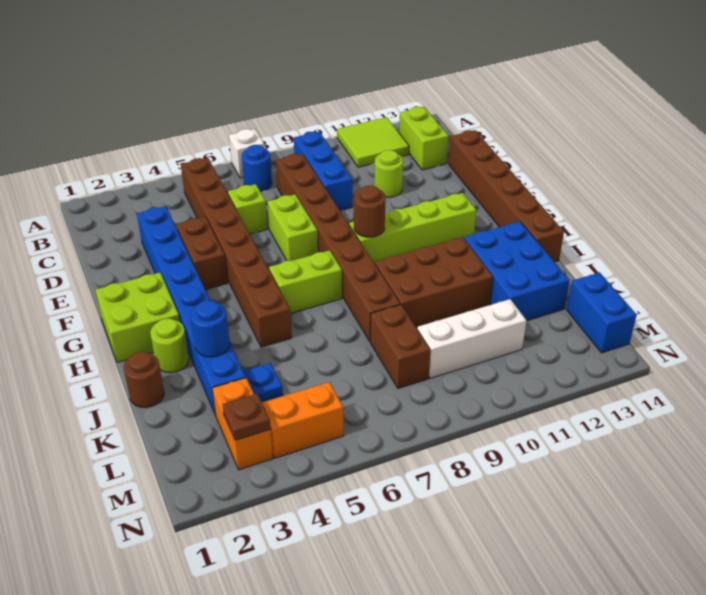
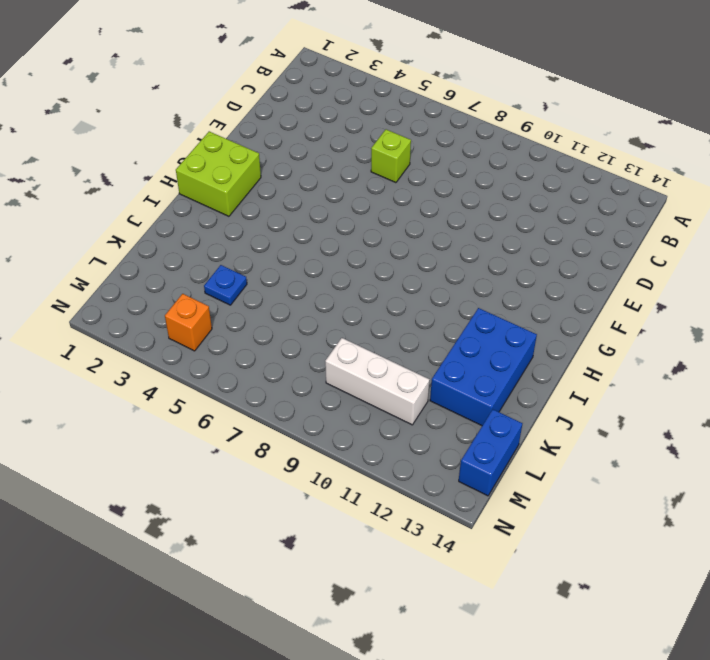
orange brick M4 level 1 -> orange brick M4:M5 level 1
none -> white brick A7 level 1
none -> lime tile A11:B12 level 1
none -> brown brick B5:I5 level 1

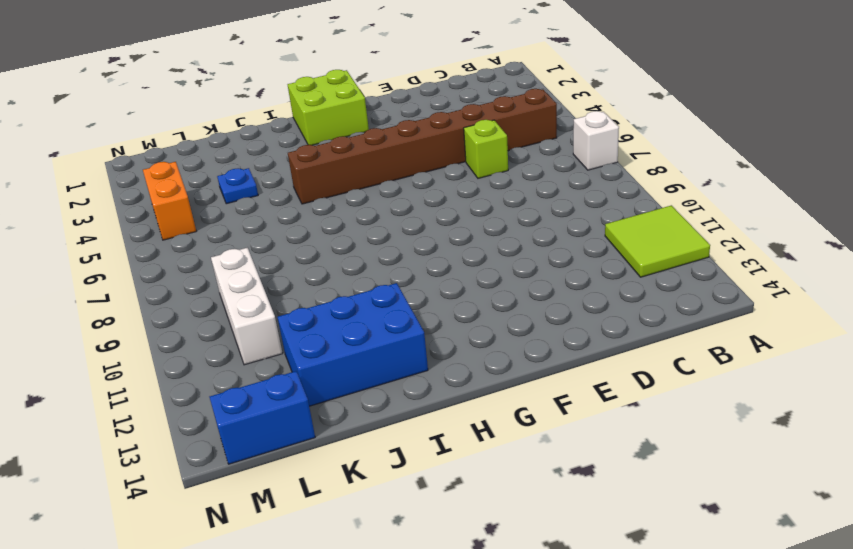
none -> blue round brick B7 level 1
none -> blue brick B9:D9 level 1
none -> lime brick B13:C13 level 1

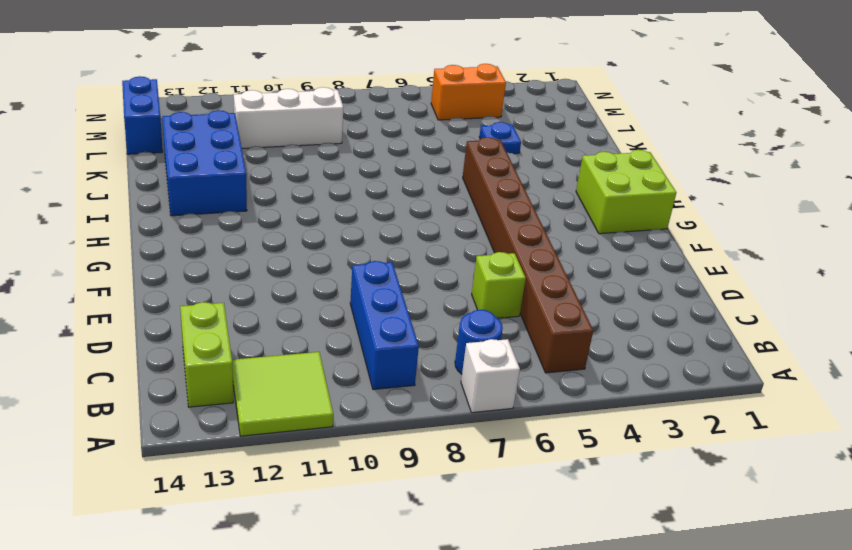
none -> brown brick C8:J8 level 1
none -> blue brick D3:K3 level 1
none -> lime round brick D11 level 1

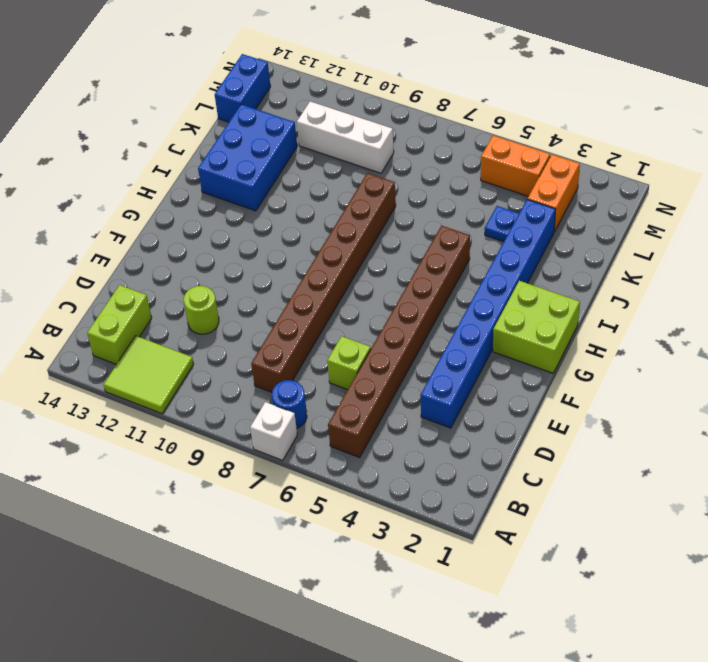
none -> blue brick B9:D9 level 1
none -> brown brick D14:I14 level 1
none -> brown brick E4:F4 level 1

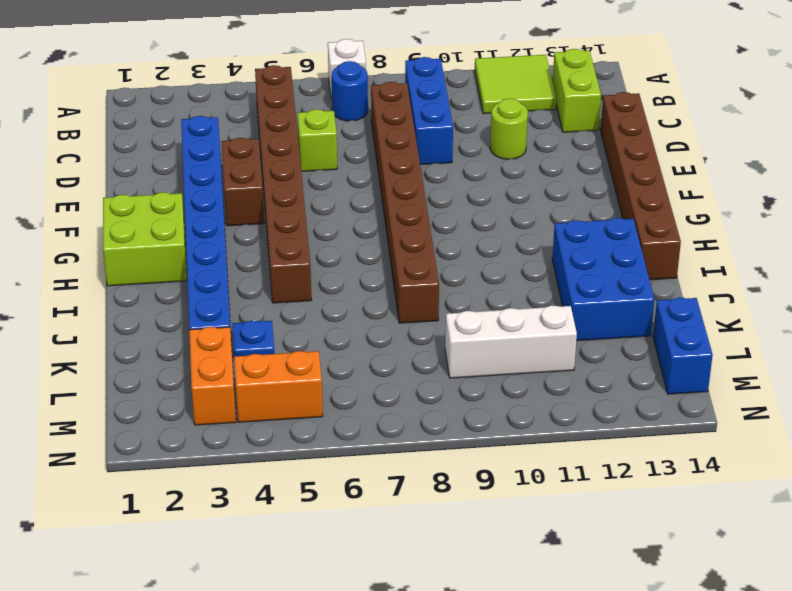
none -> lime brick E7:F7 level 1
none -> lime brick G9:G12 level 1
none -> lime brick H6:H7 level 1

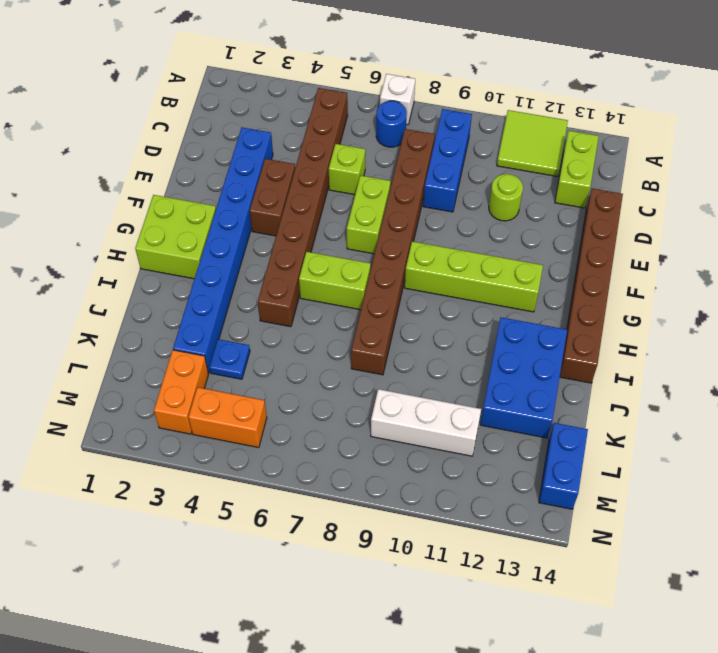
none -> lime round brick I2 level 1
none -> brown brick I9:J11 level 1
none -> brown round brick J1 level 1

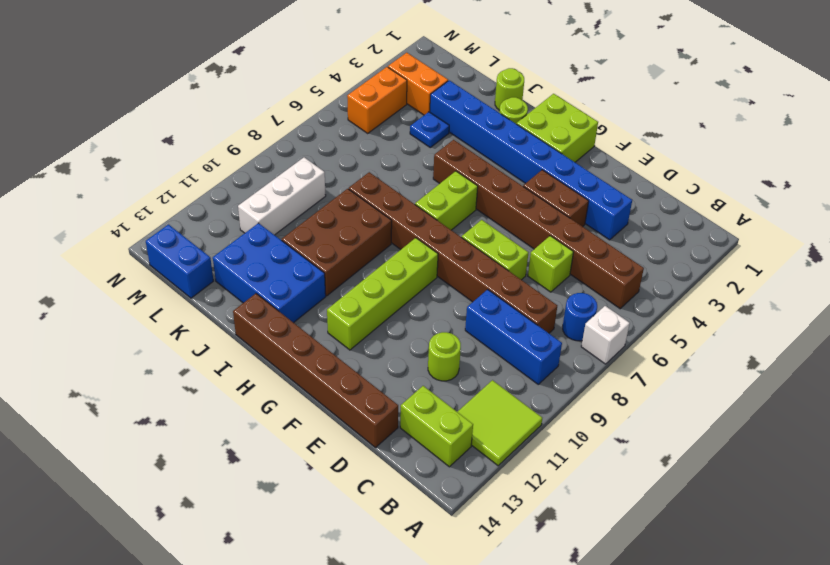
lime round brick J1 level 1 -> brown round brick J1 level 1
none -> brown brick K8:L8 level 1
none -> brown round brick G9 level 2
none -> blue round brick J3 level 2

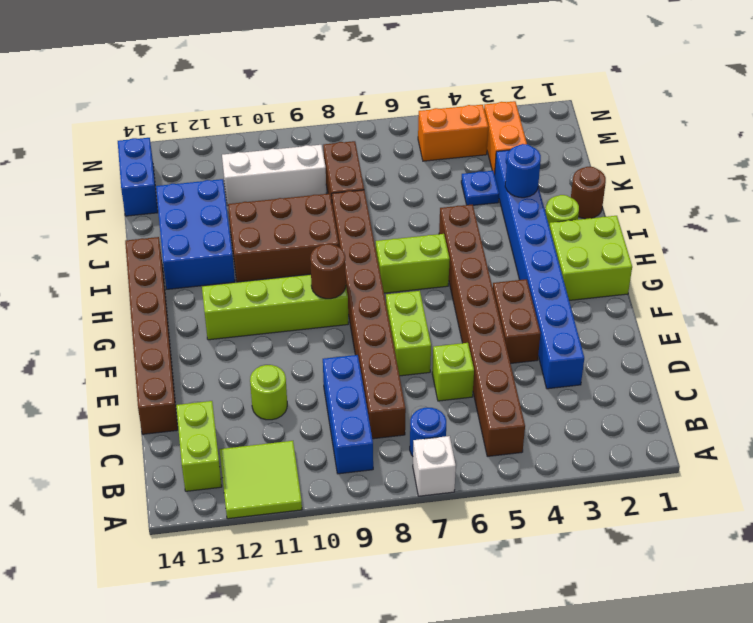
none -> brown plate M3 level 2

